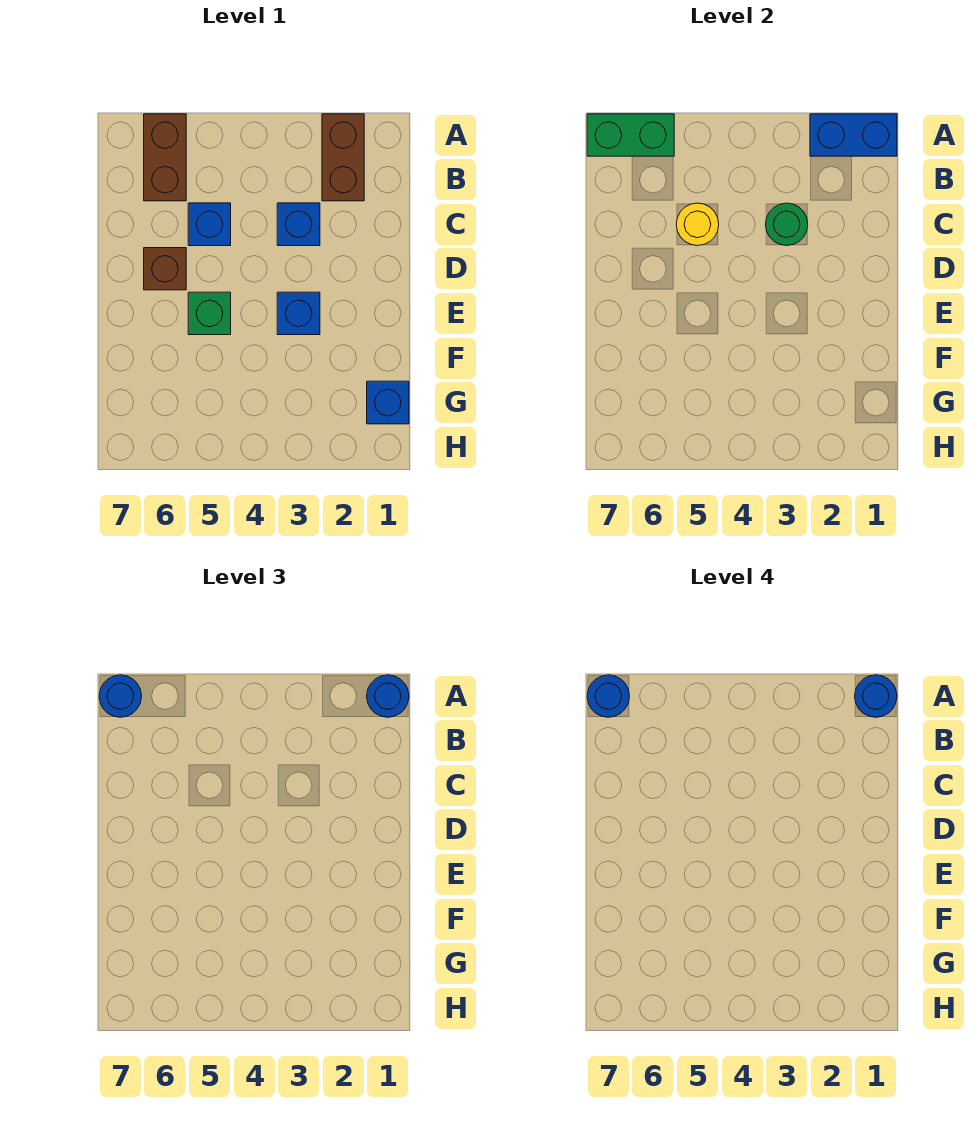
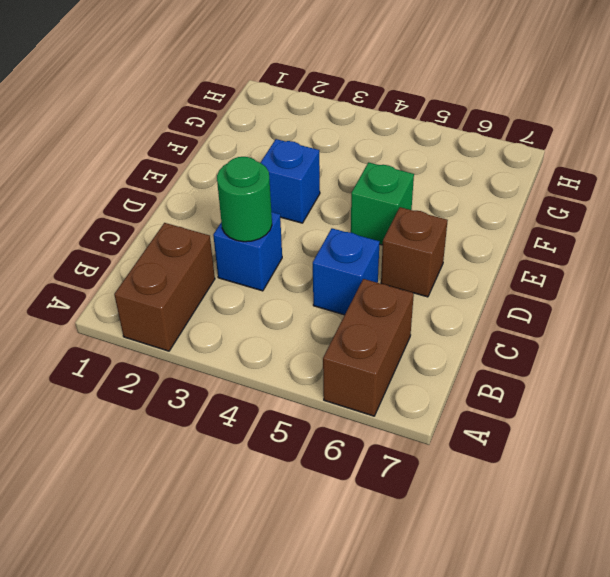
none -> blue brick G1 level 1
none -> blue brick A1:A2 level 2
none -> green brick A6:A7 level 2

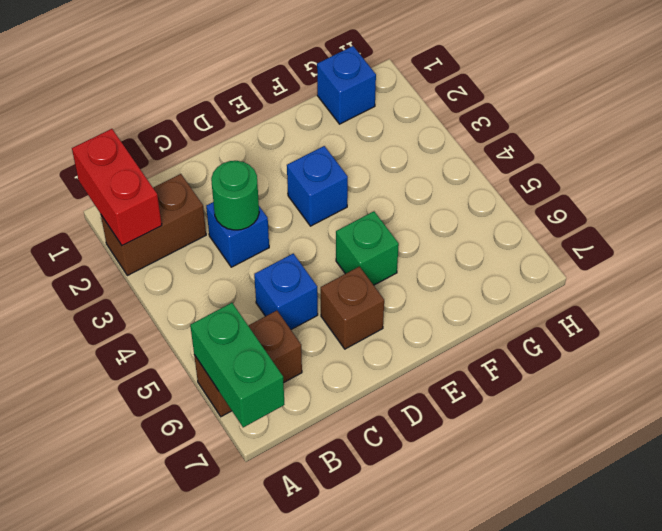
red brick A1:A2 level 2 -> blue brick A1:A2 level 2
none -> yellow round brick C5 level 2
none -> blue round brick A1 level 3
none -> blue round brick A7 level 3

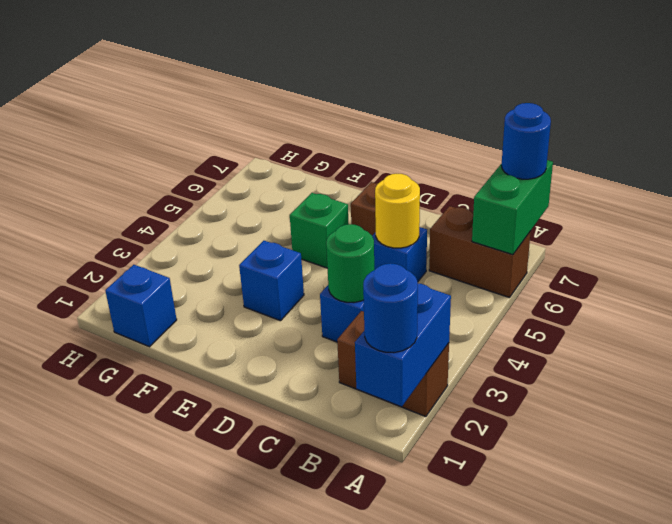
none -> blue round brick A1 level 4
none -> blue round brick A7 level 4

